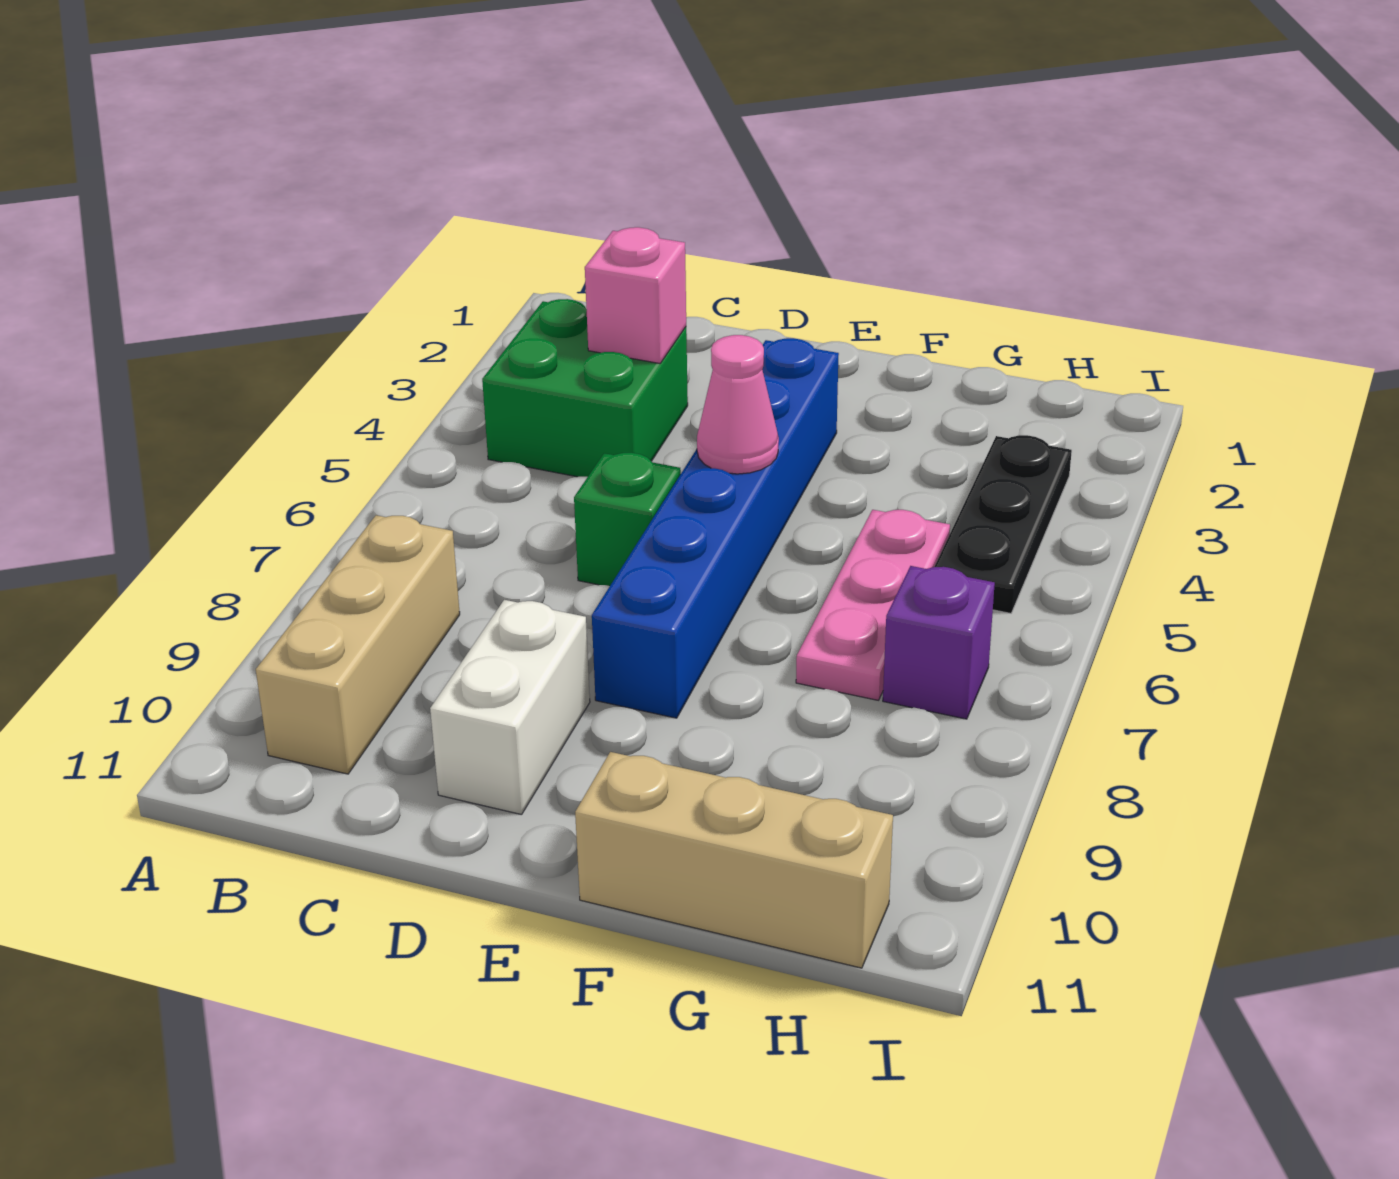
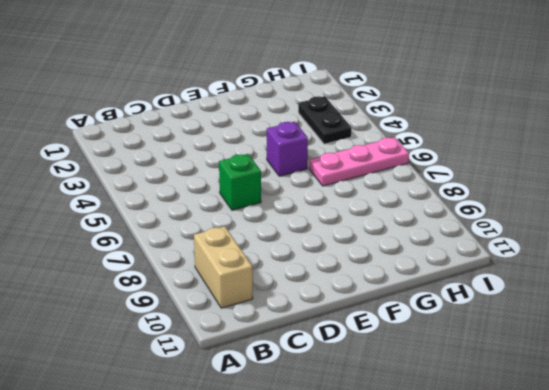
tan brick B9:B10 level 1 -> tan brick B8:B10 level 1
purple brick F5 level 1 -> purple brick H7 level 1
pink plate G6:I6 level 1 -> pink plate G5:G7 level 1
black plate H3:H4 level 1 -> black plate H3:H5 level 1
none -> green brick B3:C4 level 1
none -> white brick D9:D10 level 1

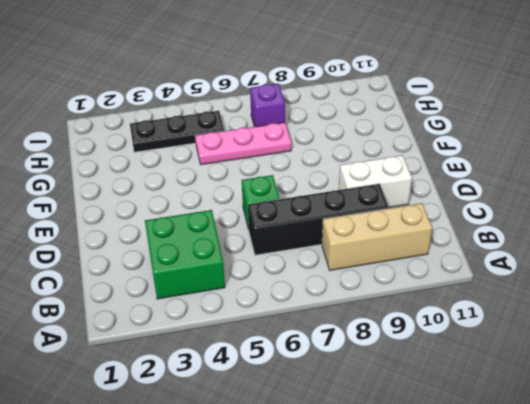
black brick C6:C9 level 1 -> none
none -> blue brick E3:E8 level 1
none -> tan brick F11:H11 level 1

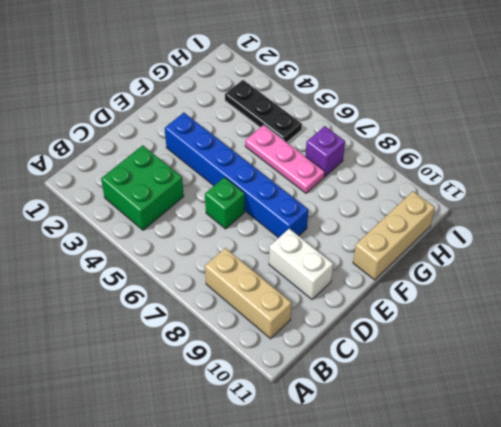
none -> pink brick C3 level 2
none -> pink cone E5 level 2

